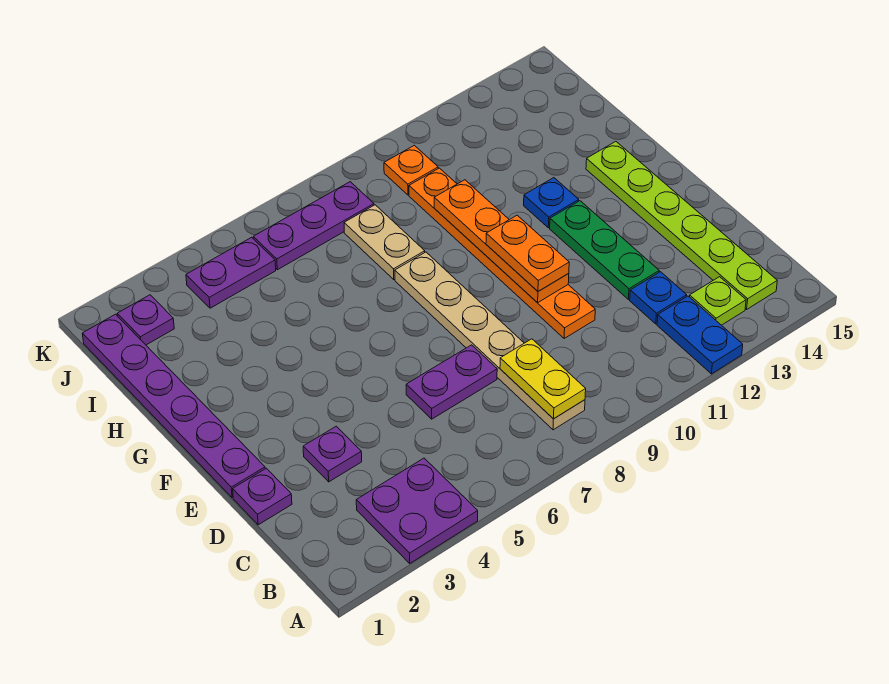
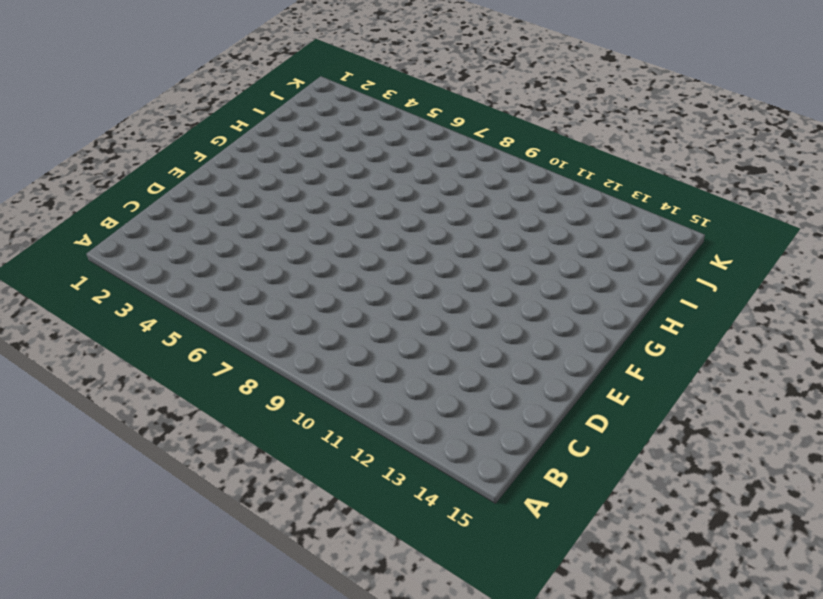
none -> purple plate A3:B4 level 1
none -> blue plate A12:B12 level 1
none -> tan plate B8:G8 level 1

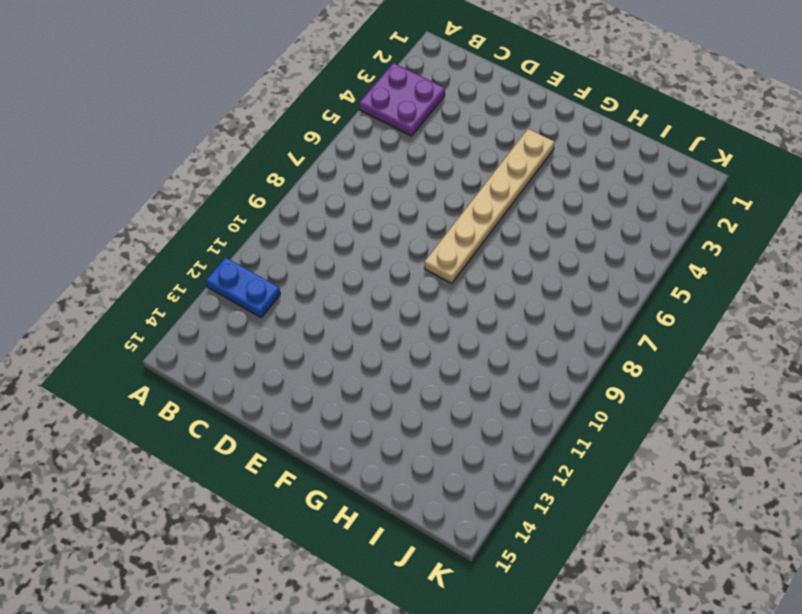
tan plate F3:F8 level 1 -> tan plate B8:G8 level 1
none -> lime plate B13 level 1
none -> lime plate B14:G14 level 1
none -> blue plate C12 level 1

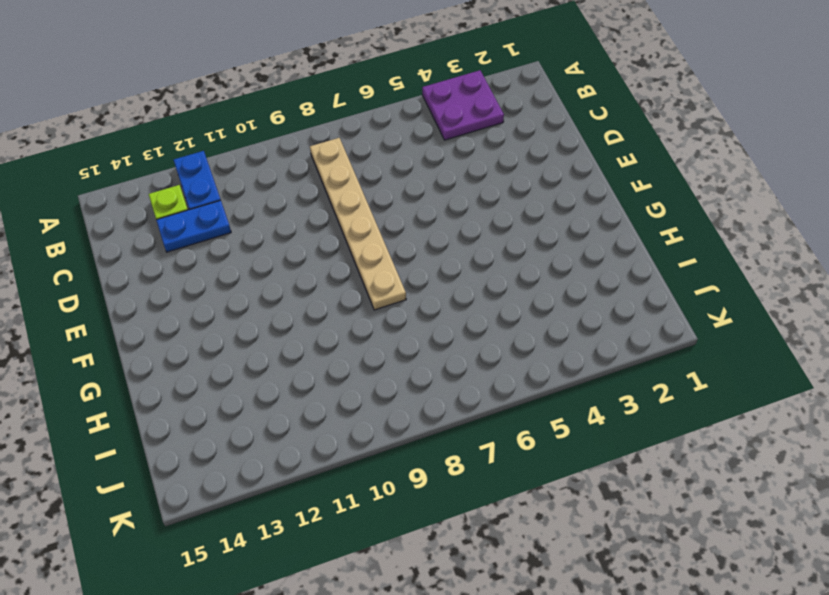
blue plate C12:C13 level 1 -> blue plate C12 level 1
none -> lime plate B14:G14 level 1
none -> purple plate D1 level 1
none -> purple plate D3 level 1

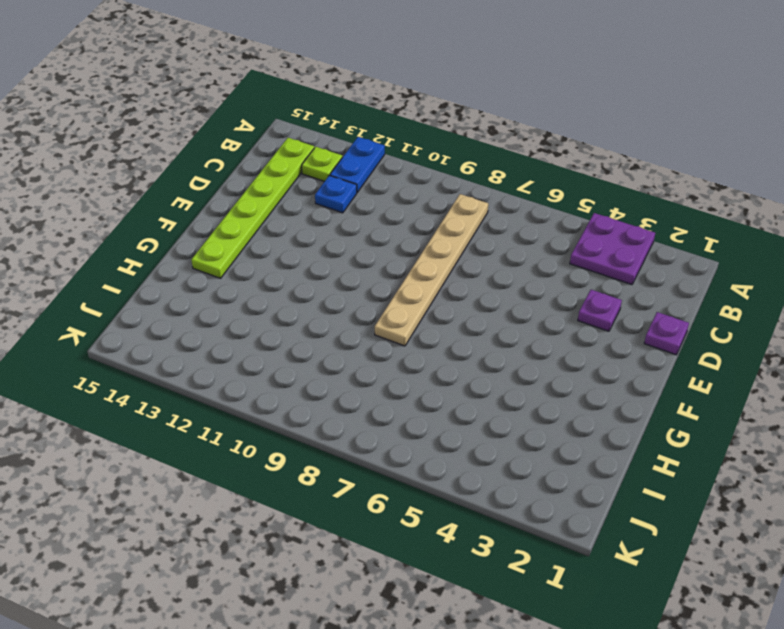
none -> purple plate D6:D7 level 1
none -> orange plate D10:I10 level 1
none -> green plate D12:F12 level 1

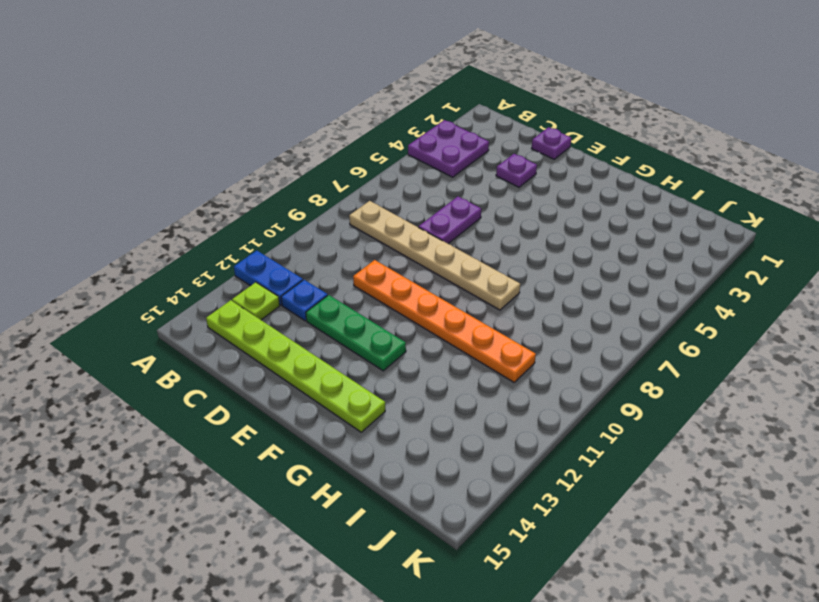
none -> purple plate E1:J1 level 1
none -> blue plate G12 level 1
none -> tan plate H8:I8 level 1

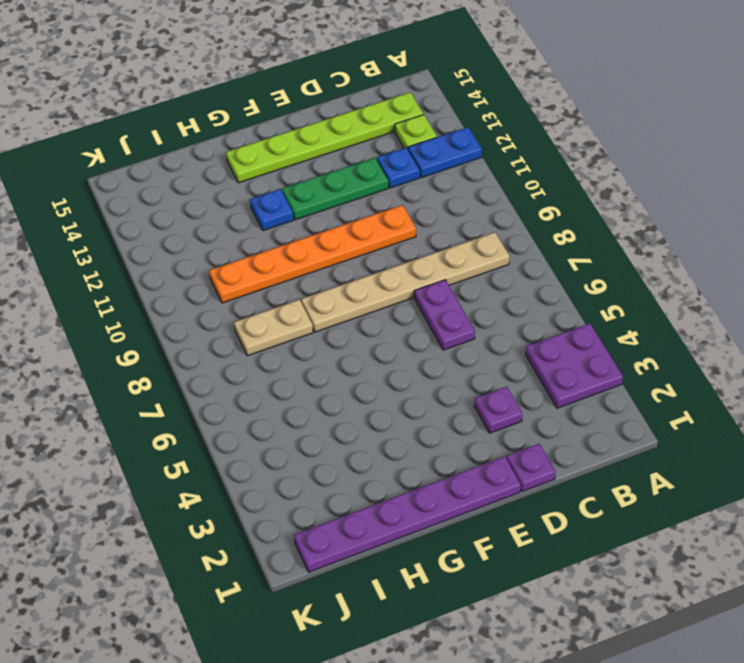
none -> purple plate J2 level 1
none -> purple plate J4:J5 level 1
none -> purple plate J6:J8 level 1

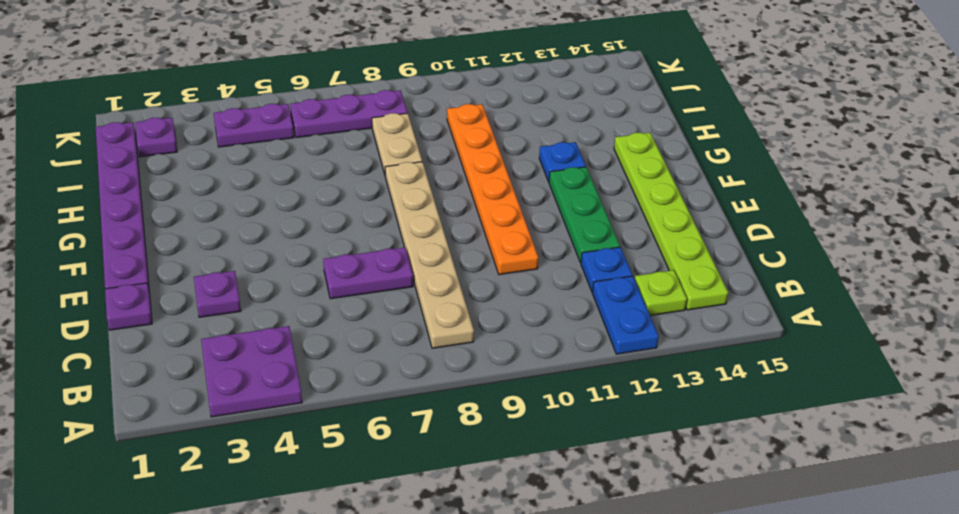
none -> orange plate J10 level 1
none -> yellow plate B8:C8 level 2
none -> orange plate E10:H10 level 2

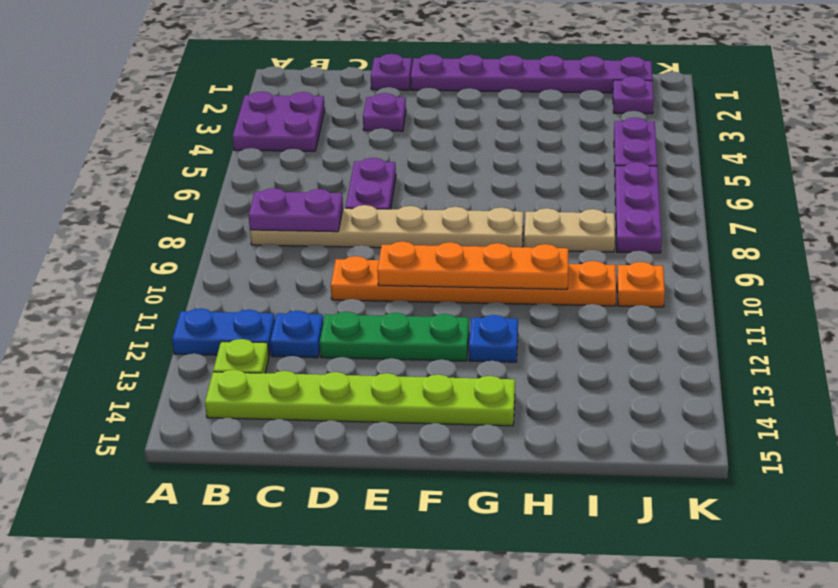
purple plate B8:C8 level 2 -> yellow plate B8:C8 level 2
none -> orange plate E10:F10 level 3

